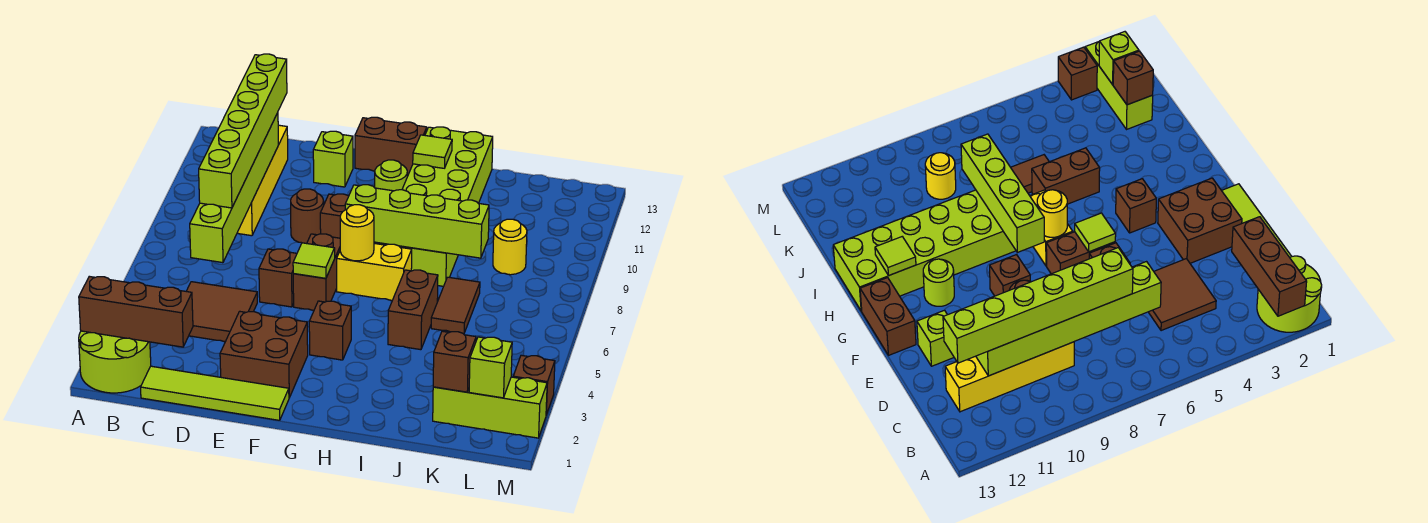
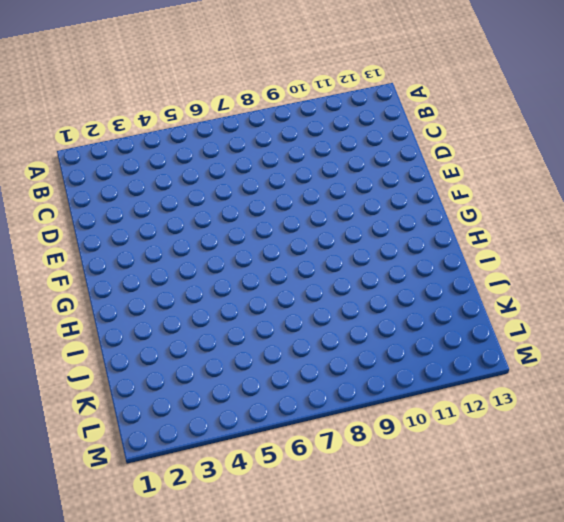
none -> lime round brick A1:B2 level 1
none -> lime tile C1:F1 level 1
none -> brown tile C4:D5 level 1

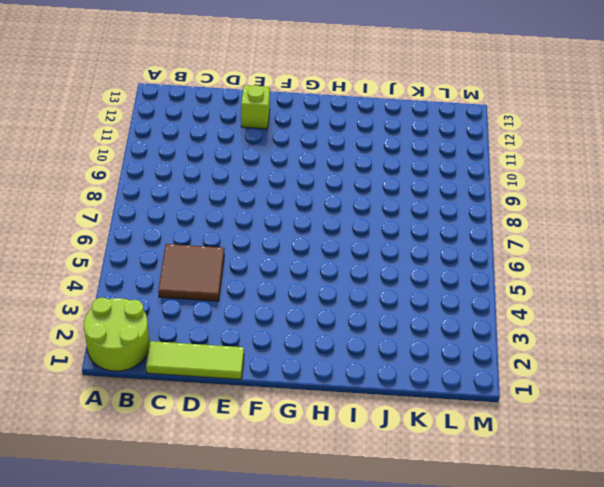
lime tile C1:E1 level 1 -> lime tile C1:F1 level 1
none -> yellow brick C9:C12 level 1
none -> brown brick E2:F3 level 1
none -> brown brick E6 level 1

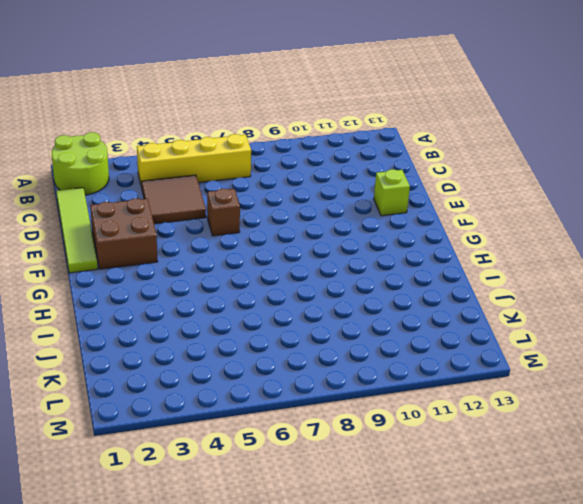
yellow brick B4:B7 level 1 -> yellow brick C9:C12 level 1
none -> brown round brick E9 level 1
none -> brown brick F6:F7 level 1
none -> brown brick F9 level 1

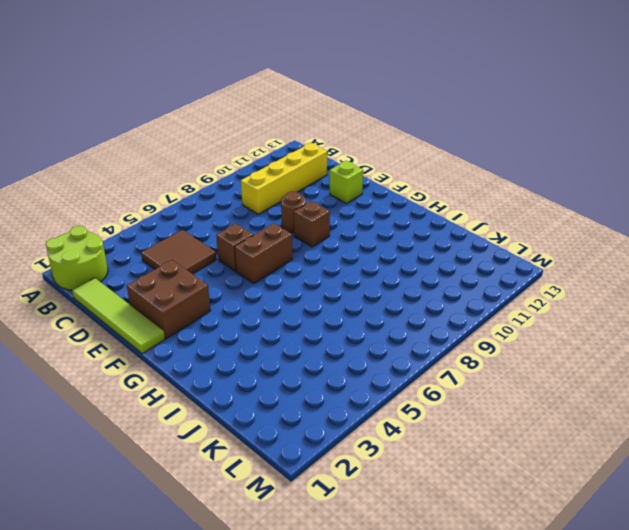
none -> brown brick F13:G13 level 1
none -> brown brick G4 level 1
none -> yellow brick G7:H7 level 1

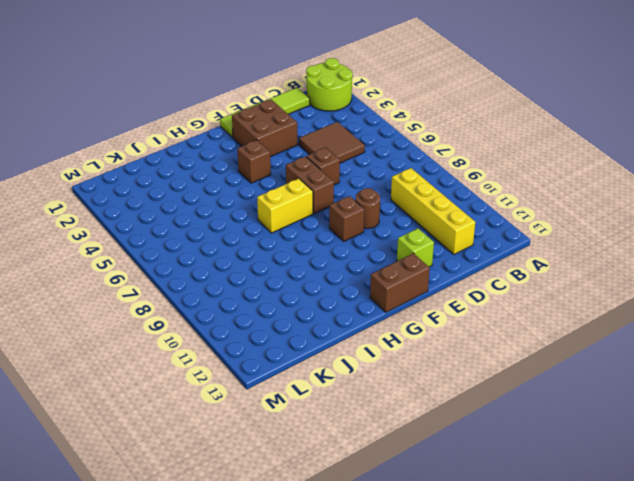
none -> lime round brick G11 level 1
none -> lime brick H8:I13 level 1
none -> brown brick I5:I6 level 1

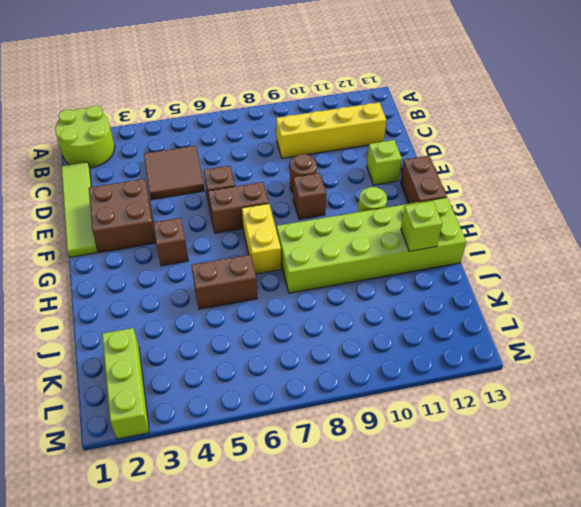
lime brick I12 level 2 -> lime brick L2 level 2
none -> brown tile J6:J7 level 1
none -> yellow round brick K9 level 1
none -> brown brick M3 level 1

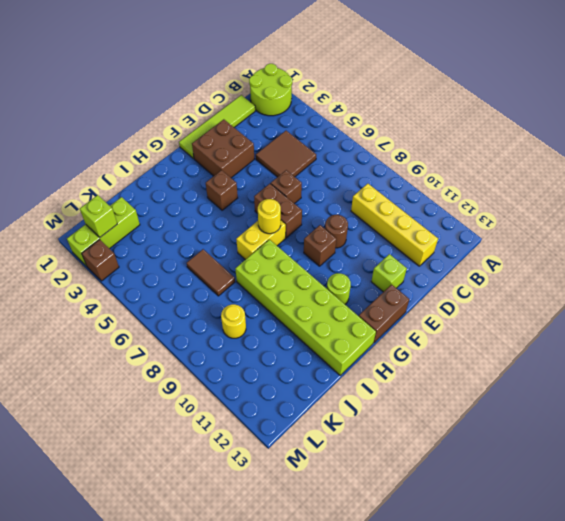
none -> brown brick I5:I6 level 1
none -> brown brick A2:C2 level 2
none -> lime brick C6:C11 level 2

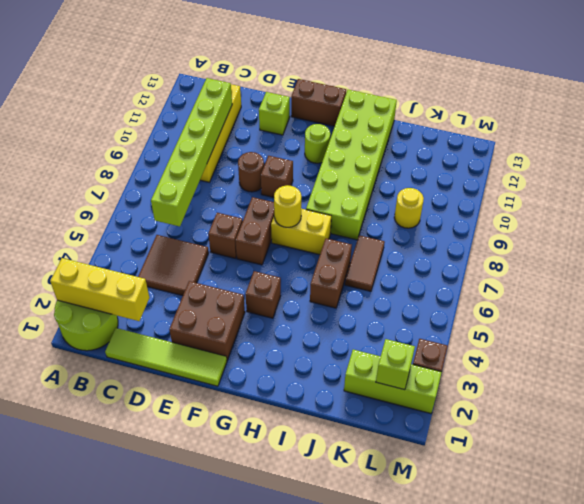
yellow brick A2:C2 level 2 -> brown brick A2:C2 level 2
none -> lime tile F6 level 2
none -> lime brick G8:J8 level 2
none -> lime tile H12 level 2

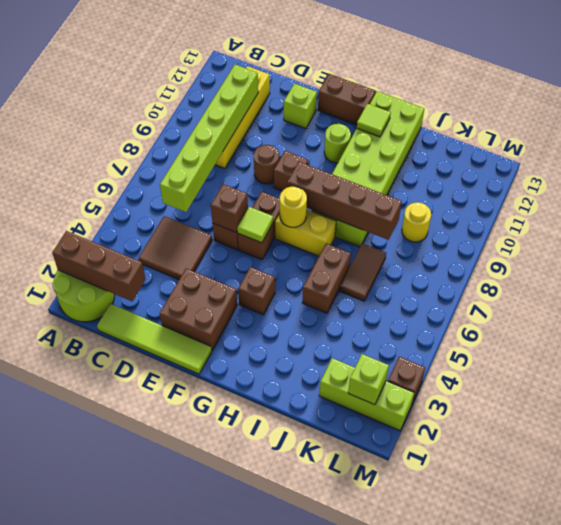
brown brick E6 level 2 -> brown brick K2 level 2
brown brick G8:J8 level 2 -> lime brick G8:J8 level 2
none -> lime brick C7:C12 level 3

